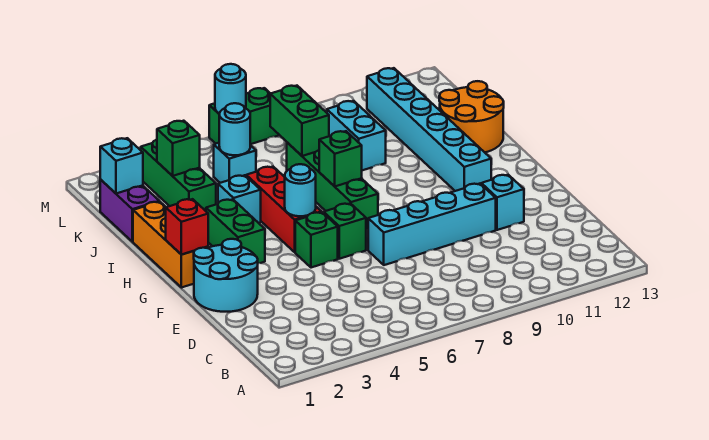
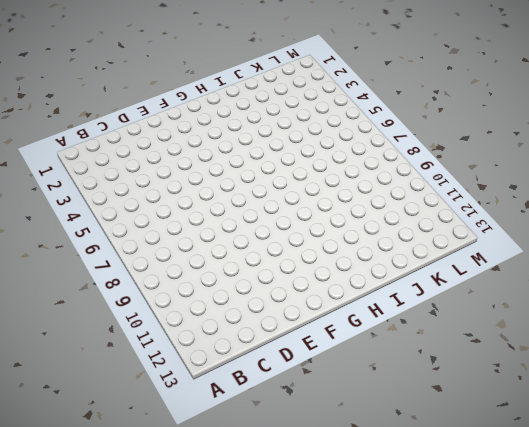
none -> cyan round brick E1:F2 level 1
none -> cyan brick E7:E10 level 1
none -> cyan brick E11 level 1

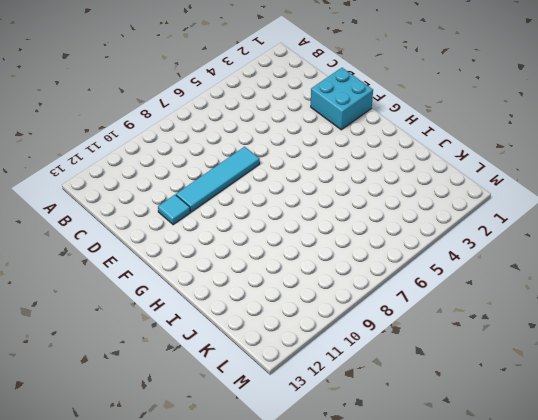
cyan brick E1:F2 level 1 -> cyan round brick E1:F2 level 1
cyan tile E7:E10 level 1 -> cyan brick E7:E10 level 1
cyan tile E11 level 1 -> cyan brick E11 level 1
none -> green brick F5 level 1
none -> green brick F6 level 1
none -> orange brick G1:I1 level 1

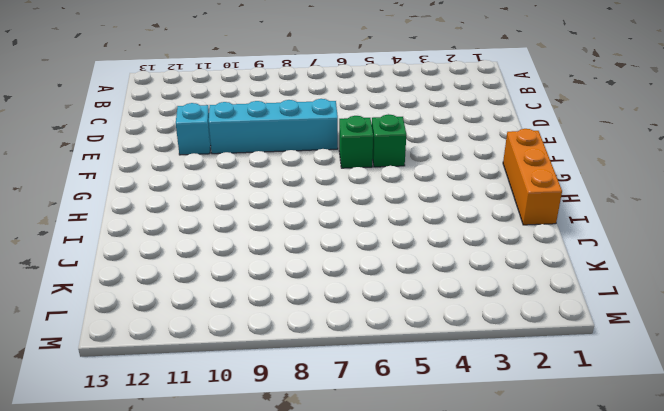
none -> cyan round brick E1:F2 level 1
none -> green brick G3:H3 level 1
none -> red brick G5:I5 level 1

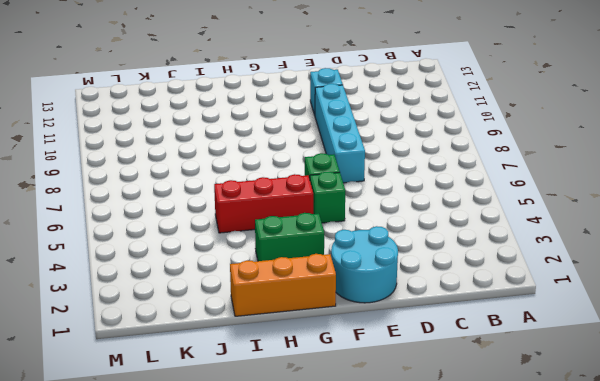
none -> green brick G7:J7 level 1
none -> cyan brick G11:L11 level 1
none -> cyan brick I4 level 1

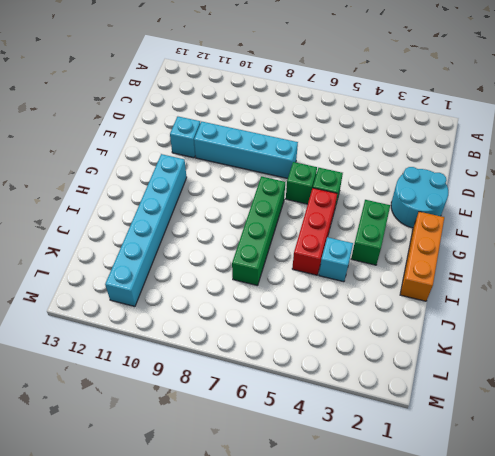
none -> orange round brick I12:J13 level 1
none -> purple brick J1:K1 level 1
none -> green brick J3:L3 level 1

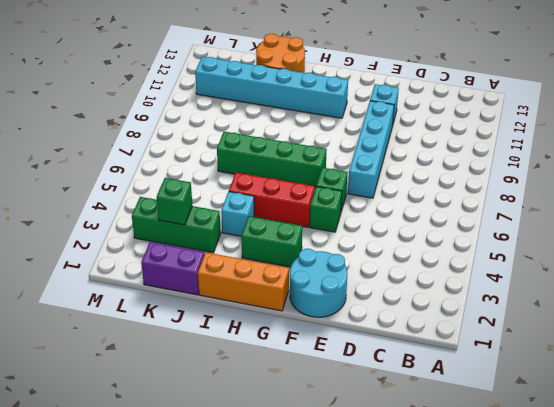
none -> cyan brick J9:K9 level 1
none -> cyan brick K5 level 1
none -> green brick M6:M7 level 1

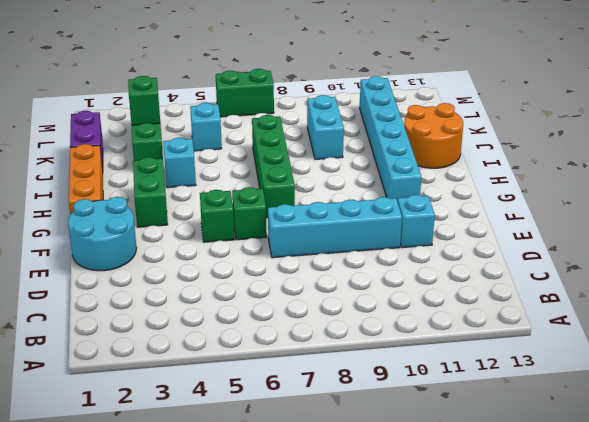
none -> red brick G5:I5 level 1
none -> red brick G1 level 2
none -> cyan round brick G5 level 2

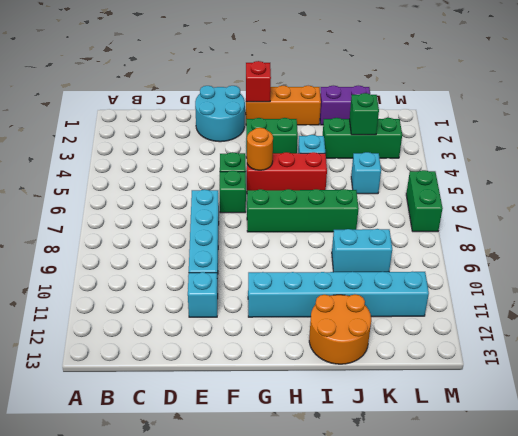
orange round brick G5 level 2 -> cyan round brick G5 level 2
none -> green brick H7 level 2
none -> green brick J7:K7 level 2
none -> cyan brick K1 level 2

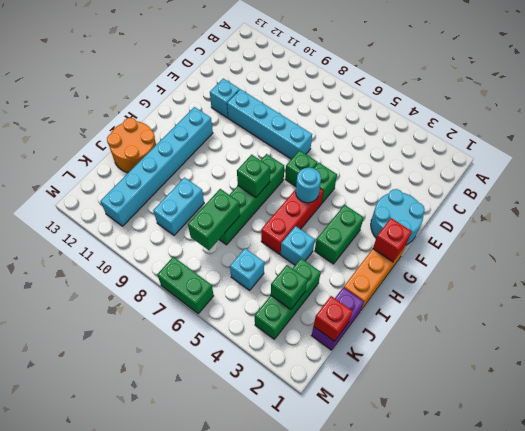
red brick K1 level 2 -> cyan brick K1 level 2
none -> cyan round brick K5 level 2
none -> cyan round brick M6 level 2

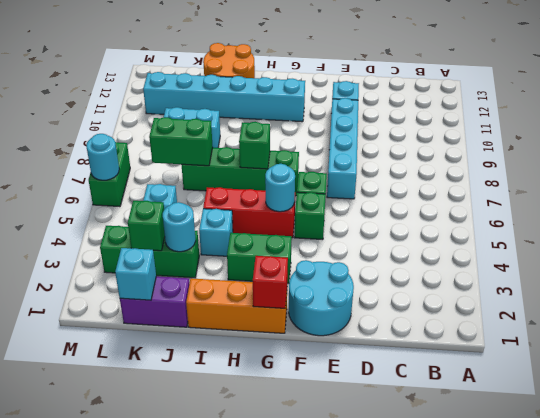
cyan round brick J3 level 2 -> cyan round brick K5 level 2

